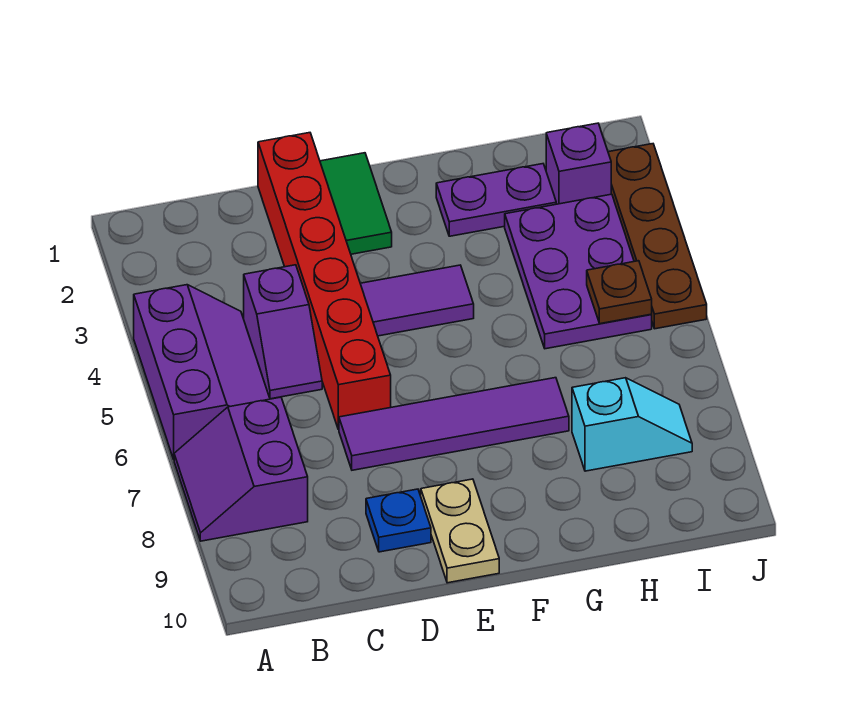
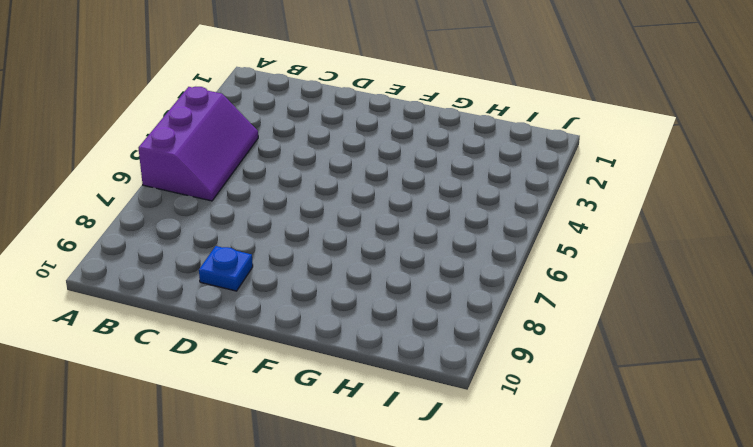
none -> purple slope A7:B8 level 1 top B
none -> purple slope C4:C5 level 1 top 4
none -> red brick D1:D6 level 1

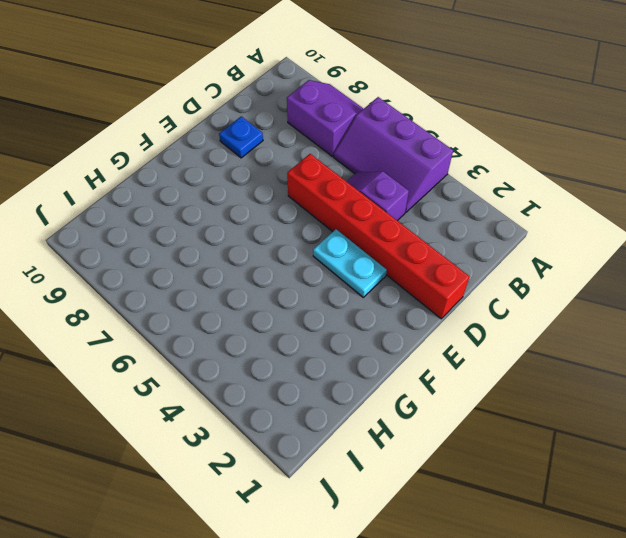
cyan plate E3:E4 level 1 -> purple tile E4:F4 level 1
none -> purple tile D7:G7 level 1
none -> green tile E1:E2 level 1
none -> tan plate E9:E10 level 1

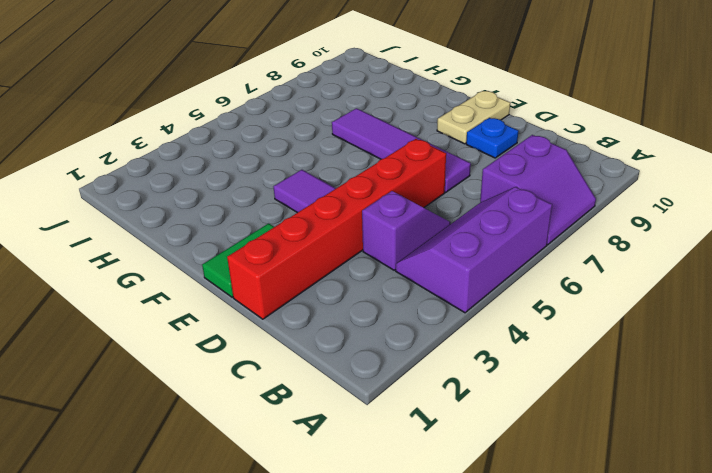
none -> purple plate G2:H2 level 1
none -> purple plate H3:I5 level 1
none -> cyan slope H8:I8 level 1 top H

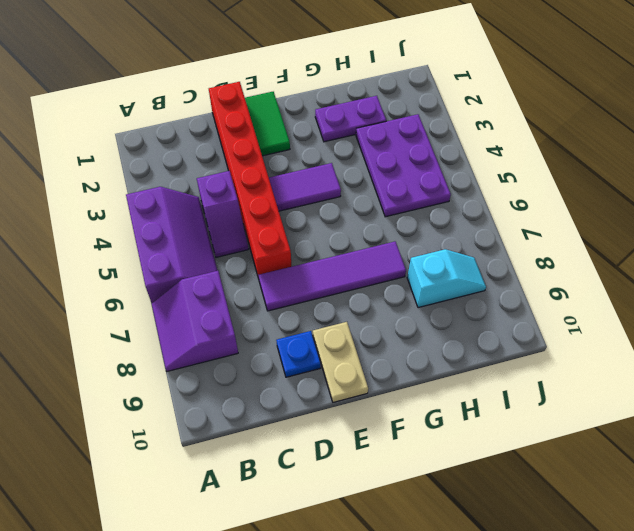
none -> purple brick I2 level 1
none -> brown plate J2:J5 level 1
none -> brown plate I5 level 2

